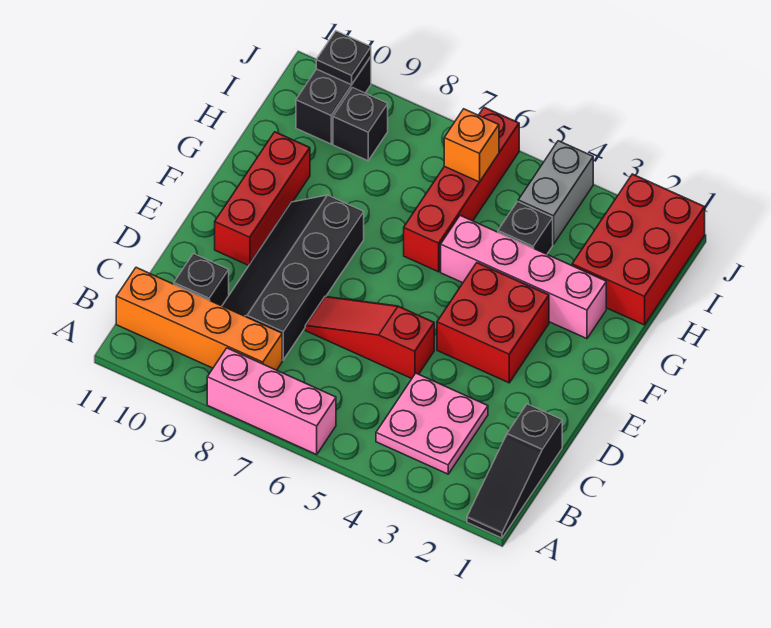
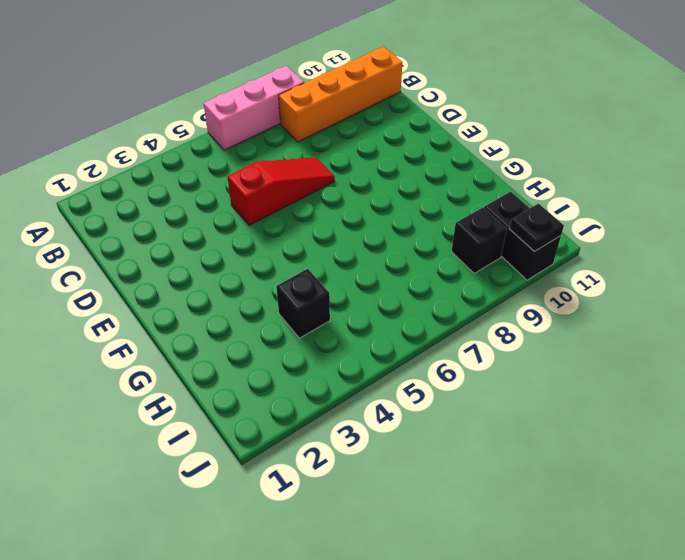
none -> black slope A1:C1 level 1 top C
none -> pink plate B3:C4 level 1
none -> black slope C8:F9 level 1 top 8

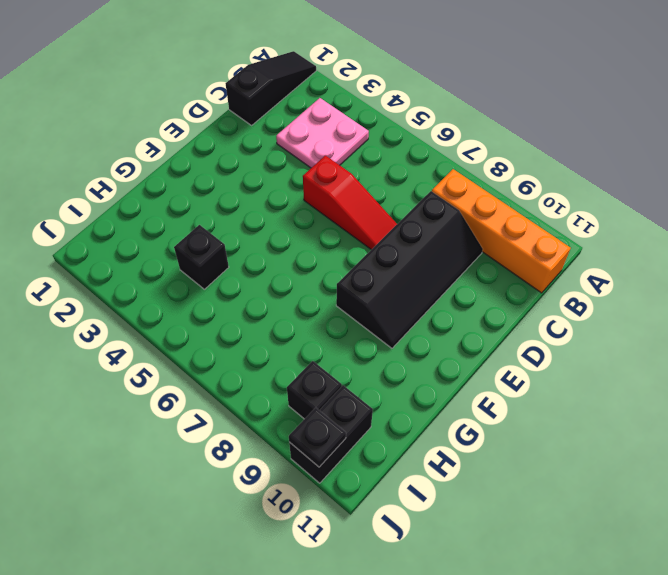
none -> pink brick A6:A8 level 1
none -> black brick C10 level 1
none -> red brick E3:F4 level 1

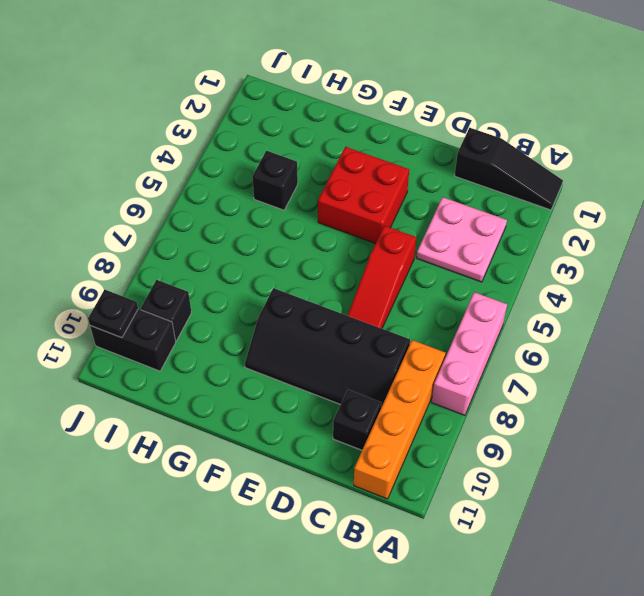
none -> red brick E10:G10 level 1
none -> pink brick G2:G5 level 1
none -> red brick G6:J6 level 1

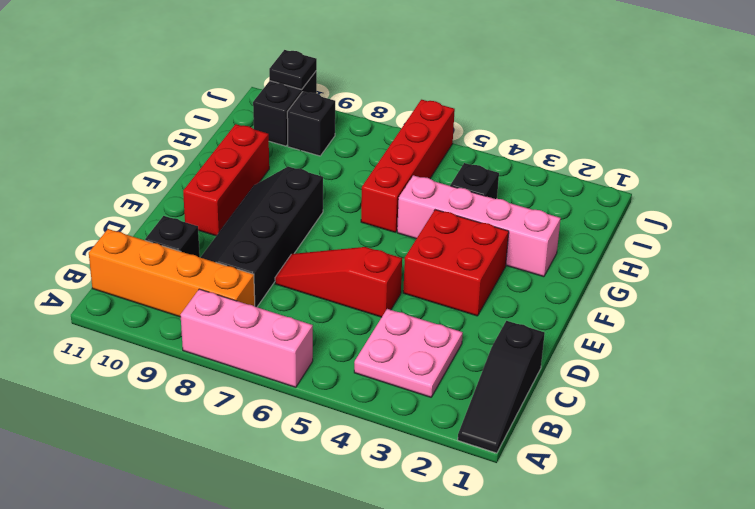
none -> red brick H1:J2 level 1
none -> grey brick I4:J4 level 1
none -> orange brick I6 level 2

